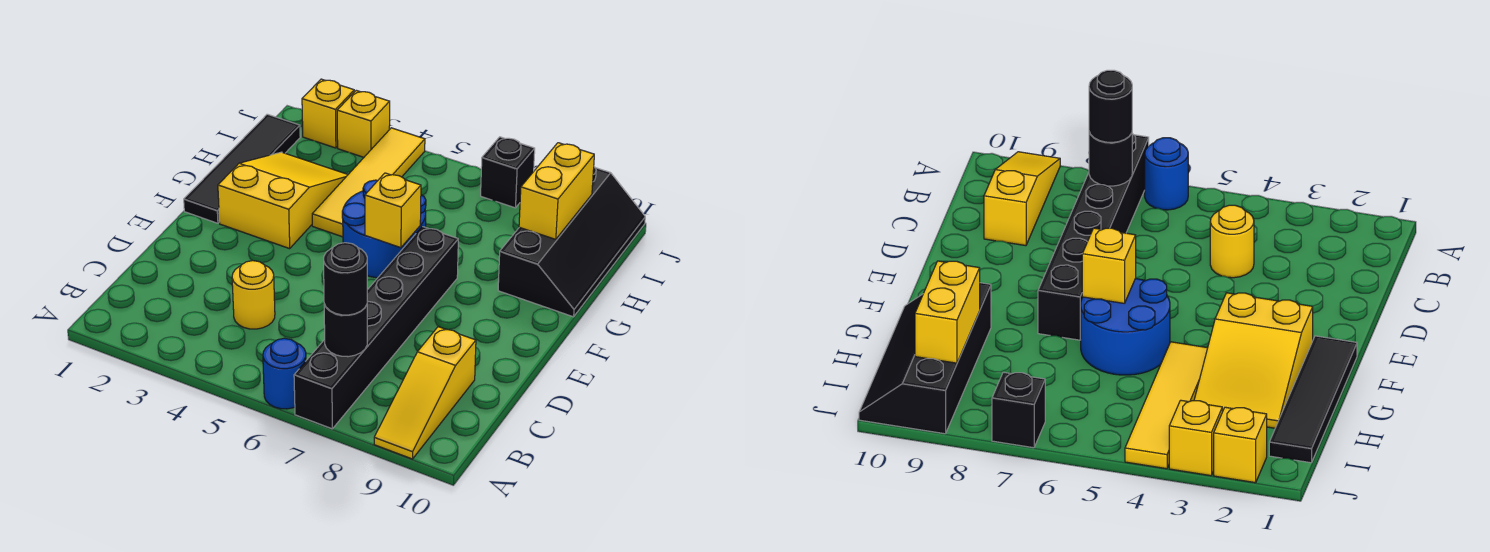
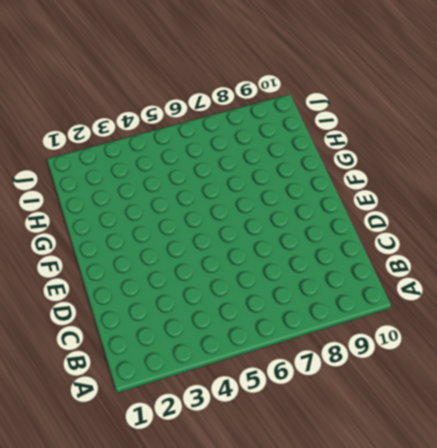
none -> blue round brick A6 level 1
none -> black brick A7:F7 level 1
none -> yellow slope A9:C9 level 1 top C

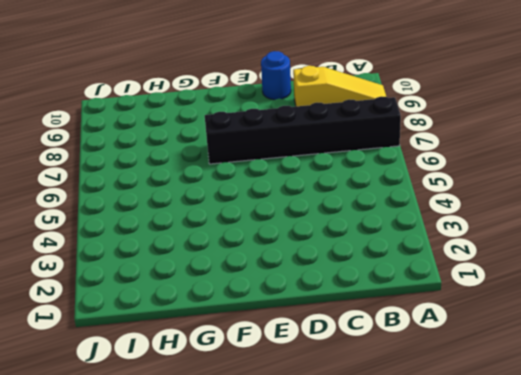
blue round brick D10 level 1 -> blue round brick A6 level 1
none -> yellow round brick C4 level 1
none -> black tile F1:I1 level 1
none -> yellow slope F2:H3 level 1 top F

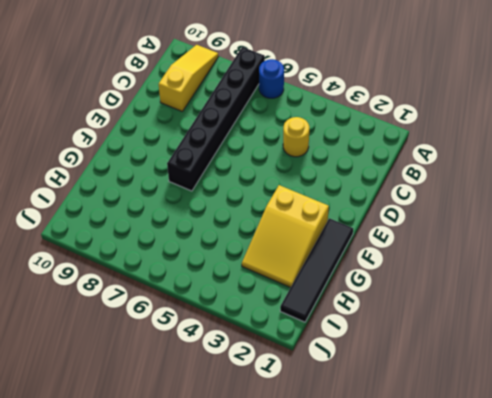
none -> blue round brick F5:G6 level 1
none -> yellow tile G4:J4 level 1
none -> black slope G9:J10 level 1 top 9

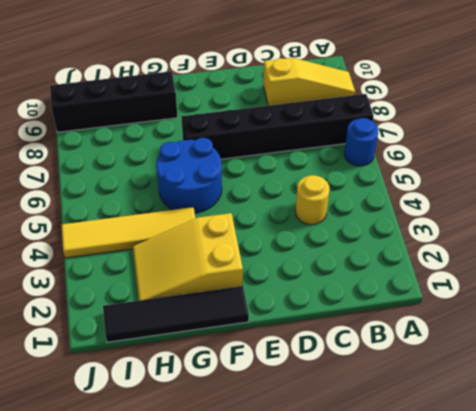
none -> yellow brick J2 level 1
none -> yellow brick J3 level 1
none -> black brick J7 level 1

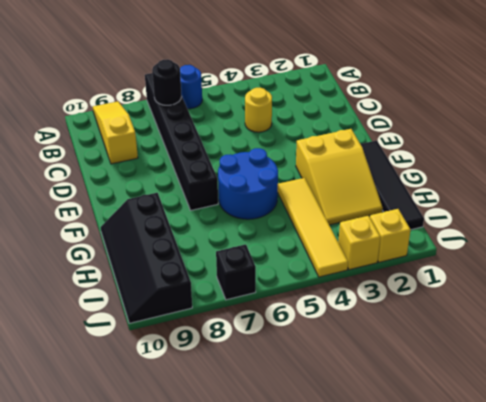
none -> yellow brick F6 level 2
none -> yellow brick H9:I9 level 2
none -> black round brick B7 level 3

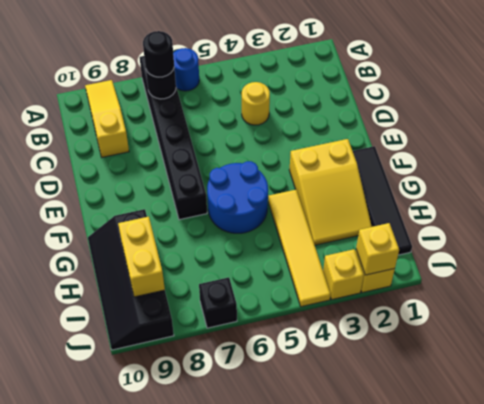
yellow brick J2 level 2 -> yellow brick F6 level 2

